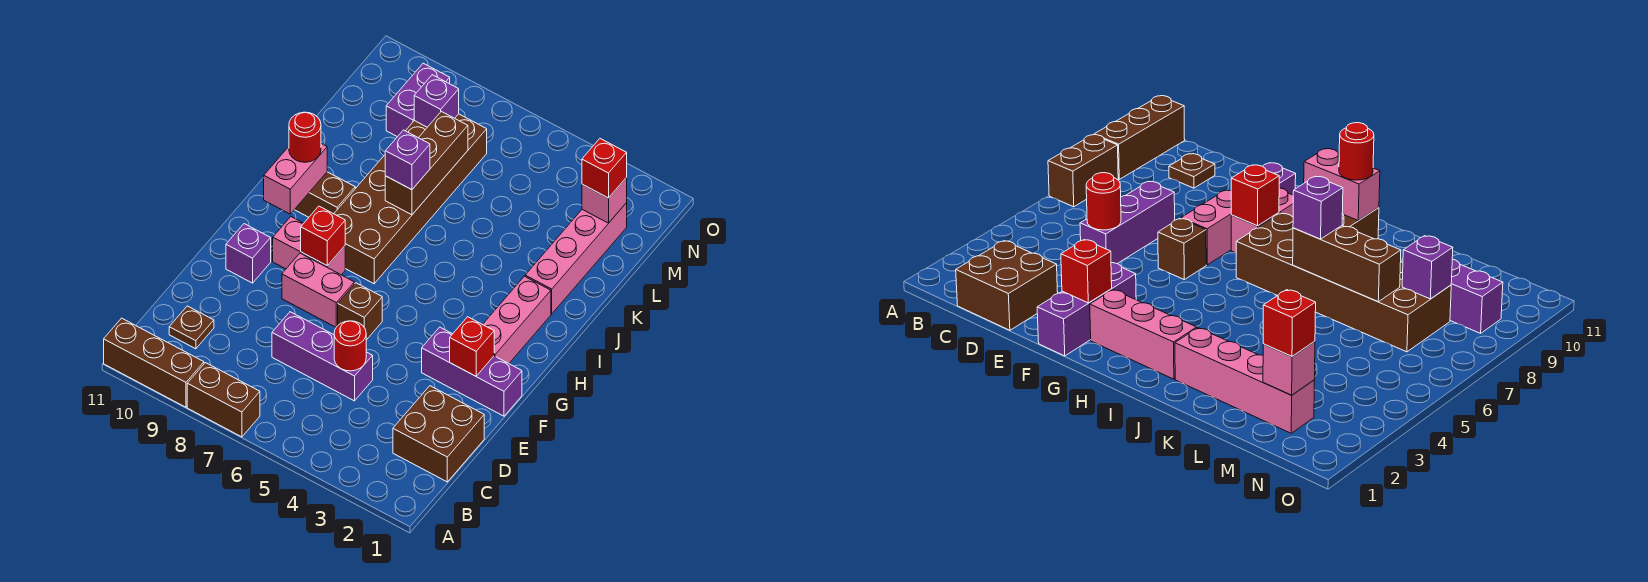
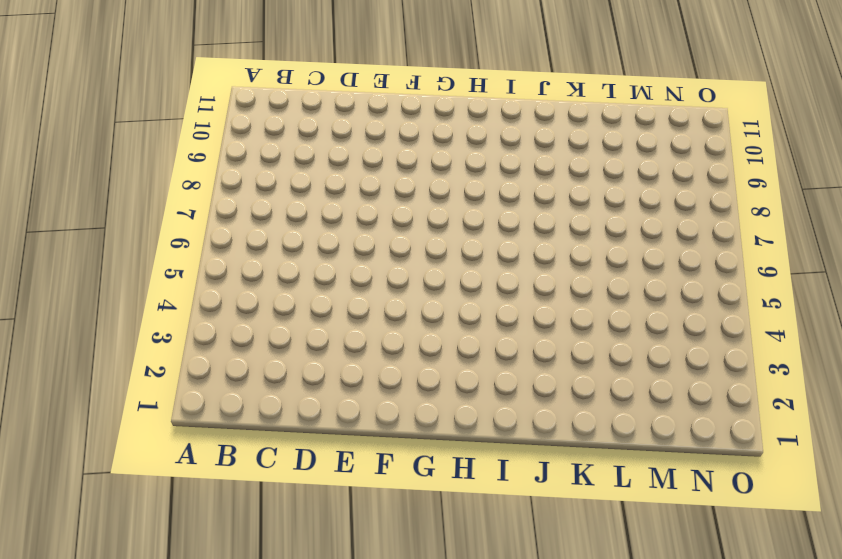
none -> brown brick A7:A8 level 1
none -> brown brick A9:A11 level 1
none -> brown brick C1:D2 level 1

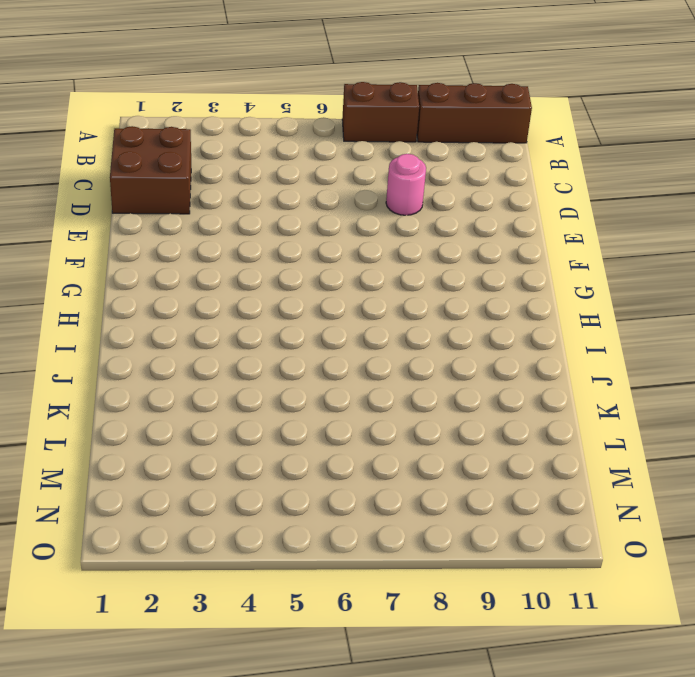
pink round brick D8 level 1 -> none
none -> brown plate C10 level 1
none -> purple brick D5:D7 level 1
none -> purple brick F1:F3 level 1

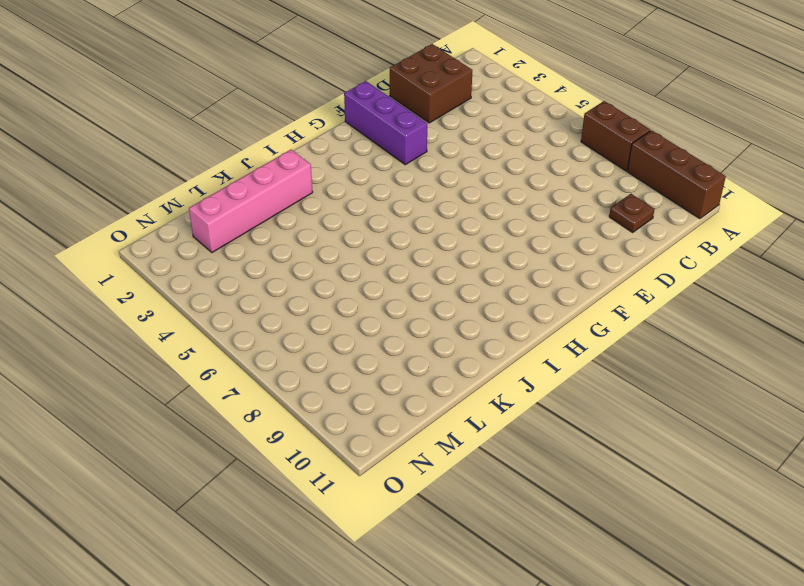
none -> purple brick D5:D7 level 1
none -> brown brick F6 level 1
none -> pink brick F7:F8 level 1

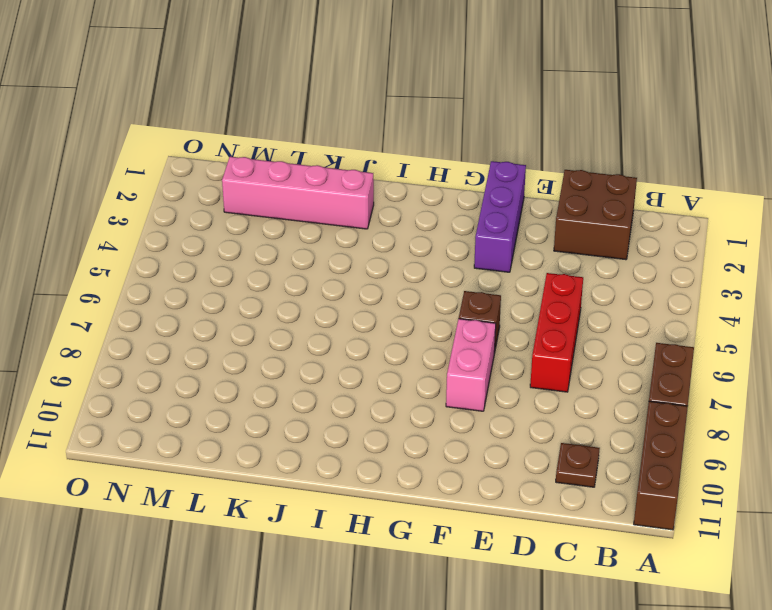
red brick D5:D7 level 1 -> purple brick D5:D7 level 1
none -> purple brick F10 level 1
none -> pink brick G2:I2 level 1
none -> pink brick G8:G9 level 1

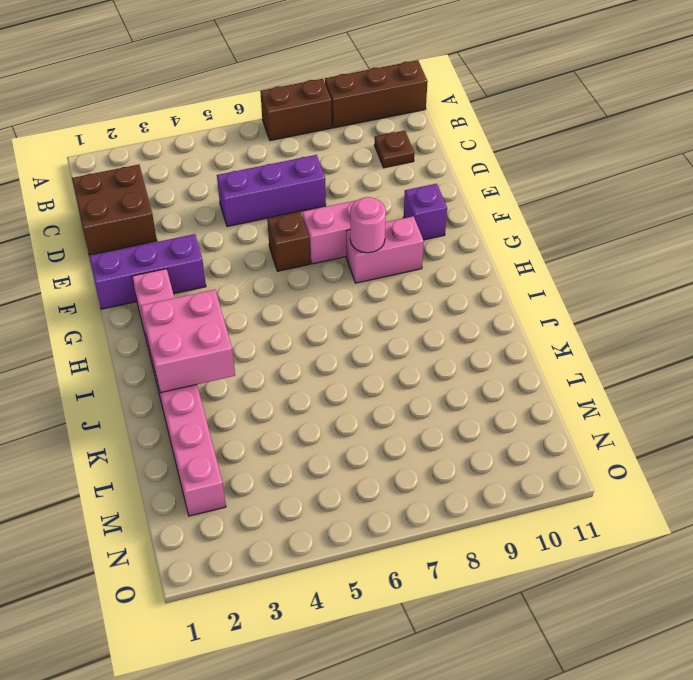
pink round brick G8 level 2 -> red brick G8 level 2
pink brick I2:J3 level 2 -> none
none -> brown brick H7:M8 level 1
none -> brown brick I9:I10 level 1
none -> purple brick M9:N9 level 1

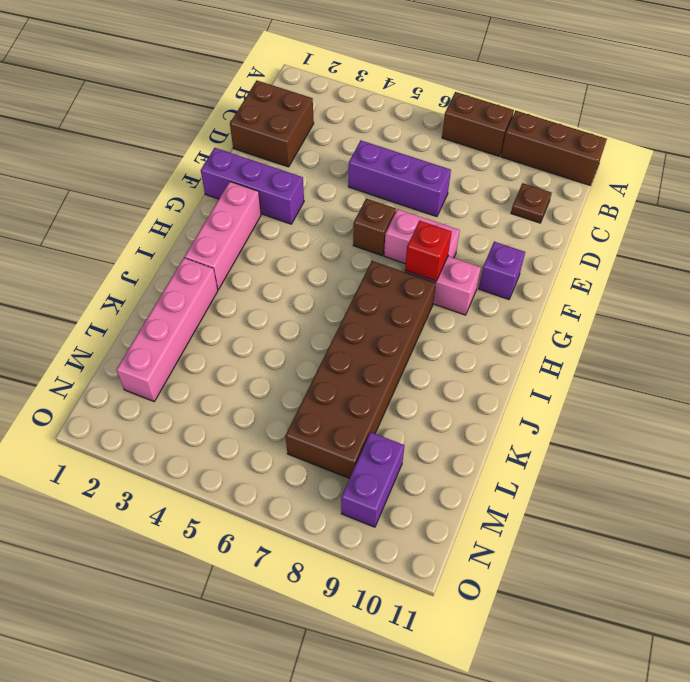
none -> brown brick I9:I10 level 1
none -> red round brick D5 level 2
none -> red brick F2 level 2

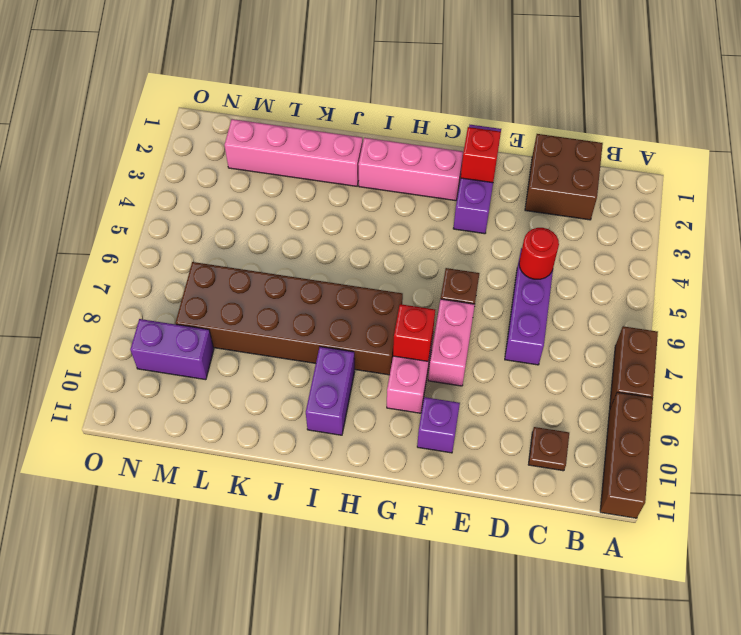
purple brick I9:I10 level 1 -> brown brick I9:I10 level 1
none -> pink brick H10:I10 level 2
none -> brown brick J7:L7 level 2
none -> pink brick M2 level 2

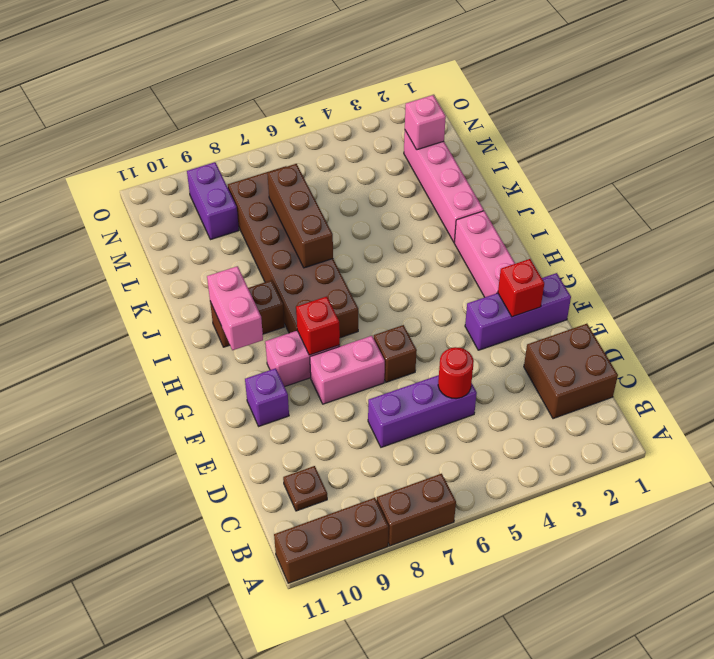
none -> purple brick M8 level 2
none -> red round brick I10 level 3
none -> purple brick J7 level 3

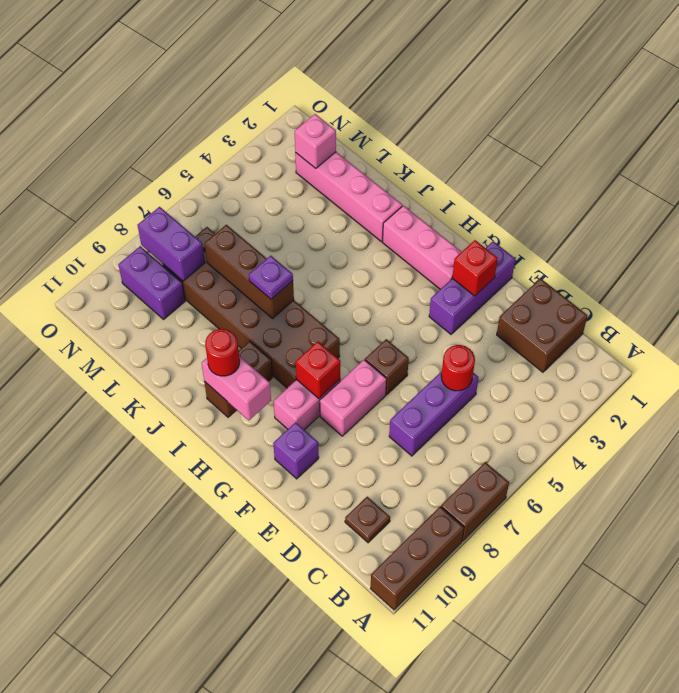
purple plate J7 level 3 -> purple brick J7 level 3
purple brick M8:N8 level 2 -> purple brick M8 level 2
none -> red brick M2 level 3

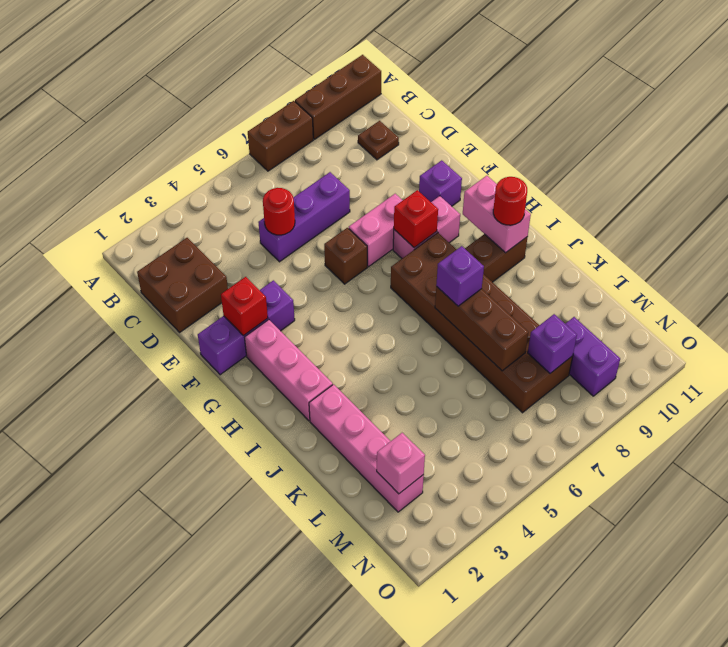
none -> red brick M2 level 3

